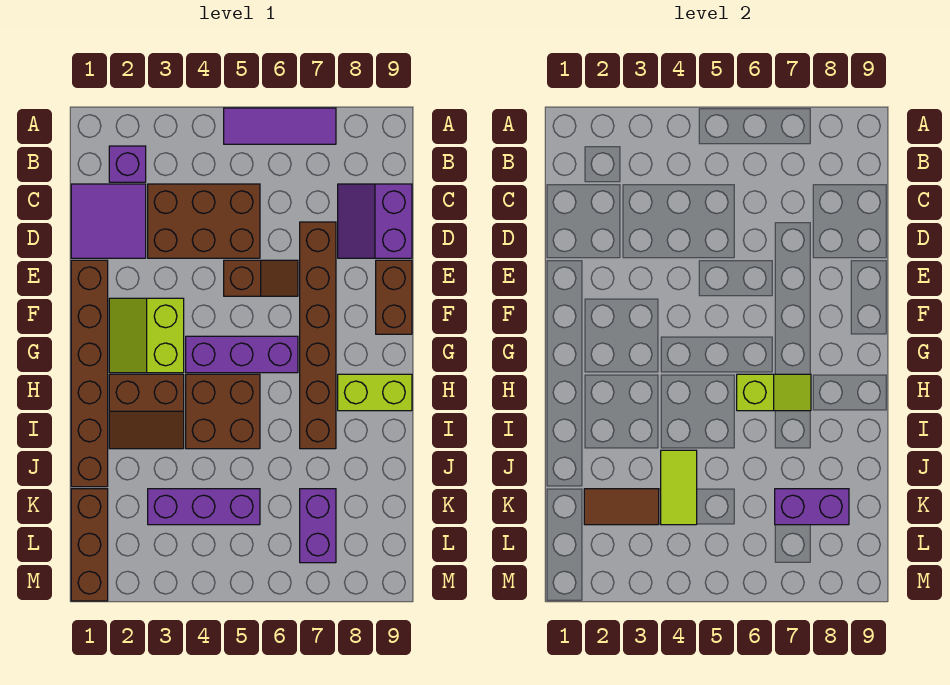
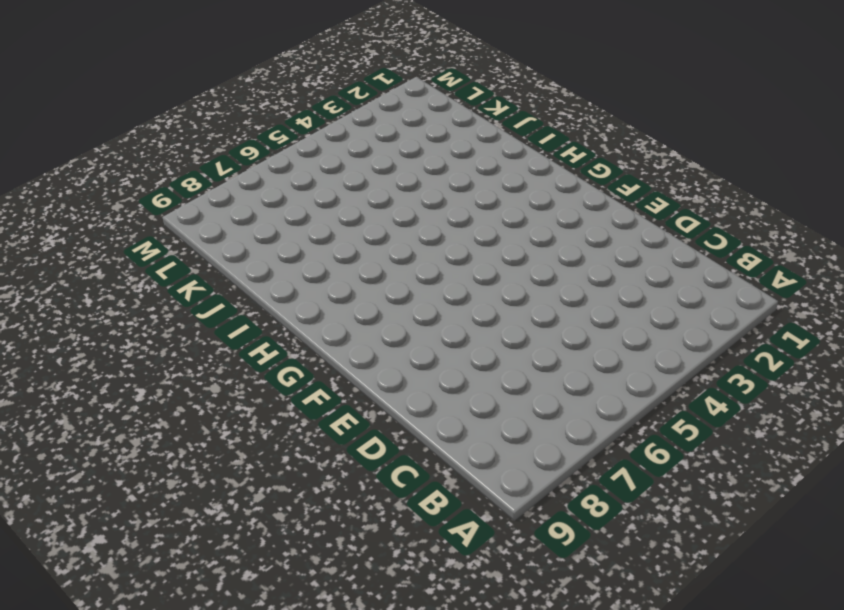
none -> purple tile A5:A7 level 1
none -> purple brick B2 level 1
none -> purple tile C1:D2 level 1

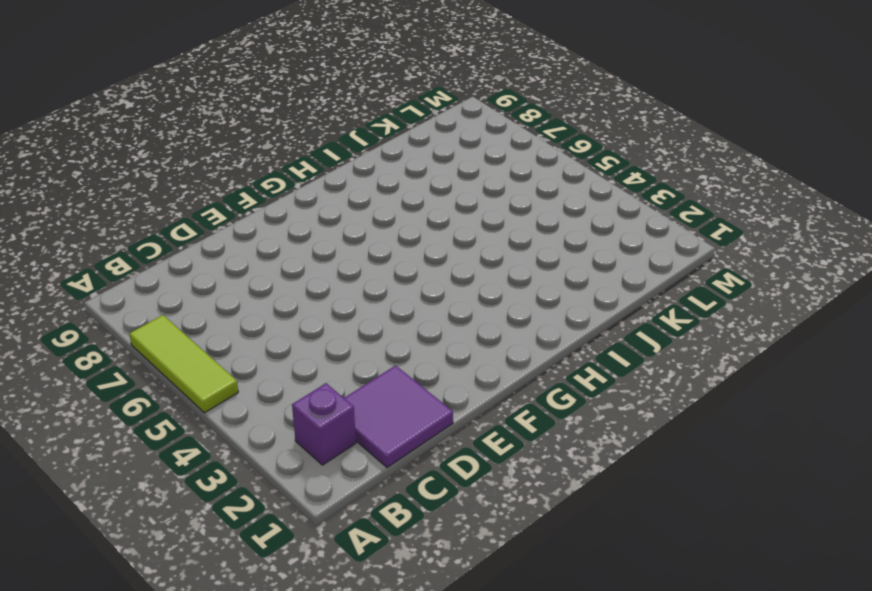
lime tile A5:A7 level 1 -> purple tile A5:A7 level 1
none -> brown brick C3:D5 level 1
none -> purple slope C8:D9 level 1 top 9
none -> brown brick D7:I7 level 1

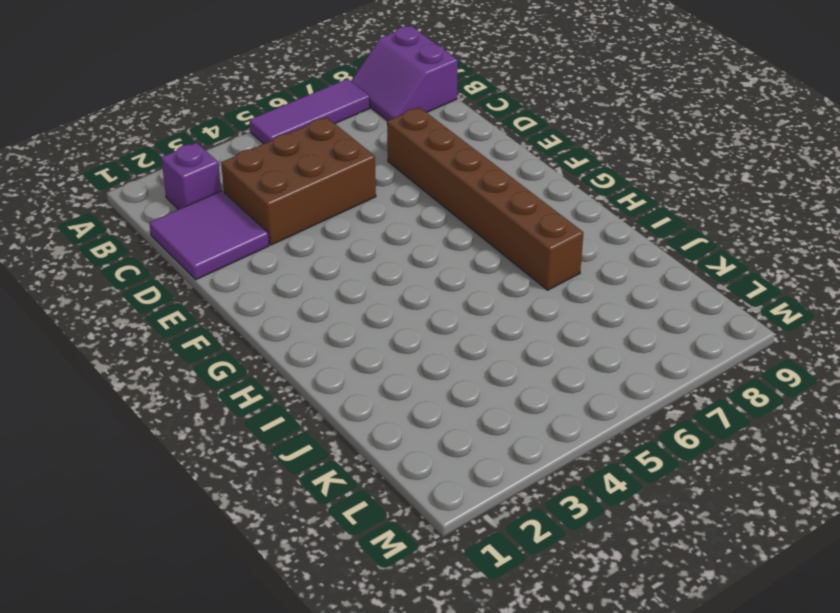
purple slope A8:B9 level 1 top 9 -> purple slope C8:D9 level 1 top 9
none -> brown brick E1:J1 level 1
none -> brown slope E5:E6 level 1 top 5
none -> brown brick E9:F9 level 1

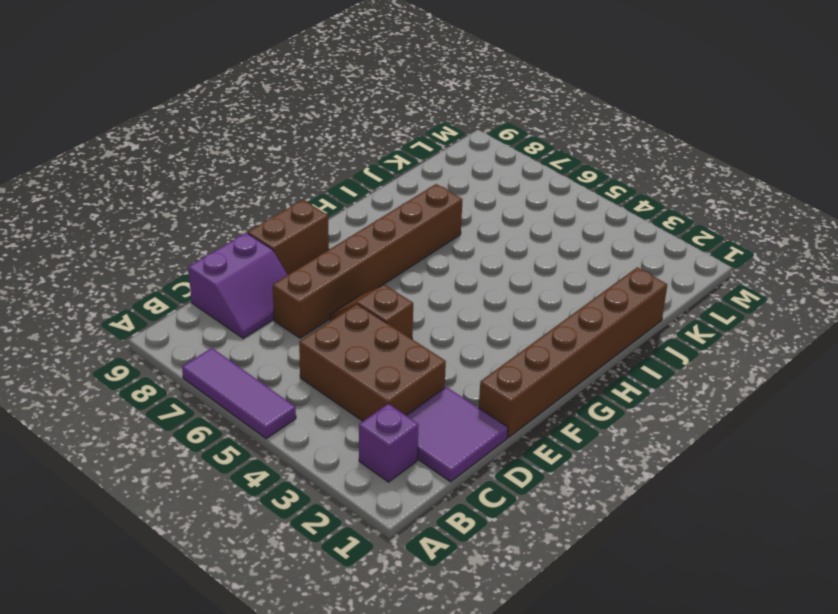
none -> lime slope F2:G3 level 1 top 3
none -> purple brick G4:G6 level 1
none -> brown slope H2:I3 level 1 top H

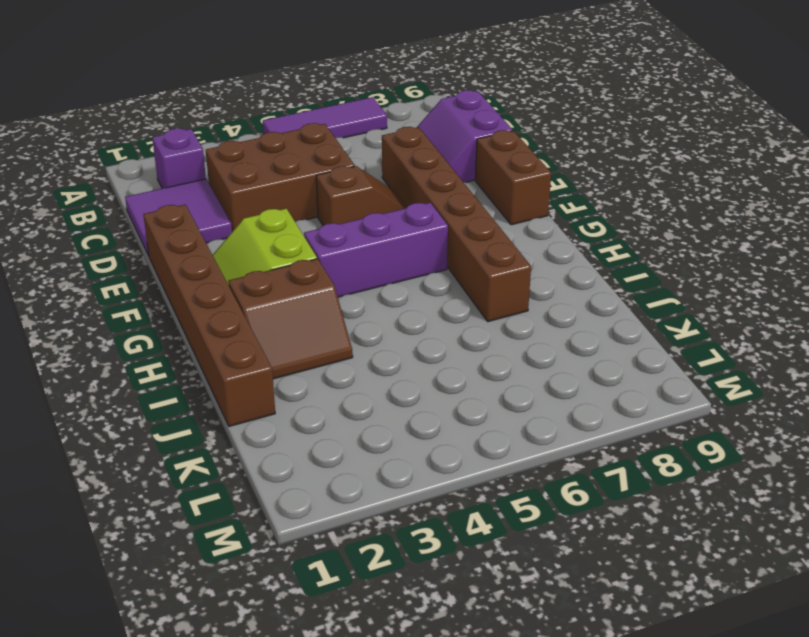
none -> brown brick H4:I5 level 1
none -> lime brick H8:H9 level 1
none -> brown brick K1:M1 level 1

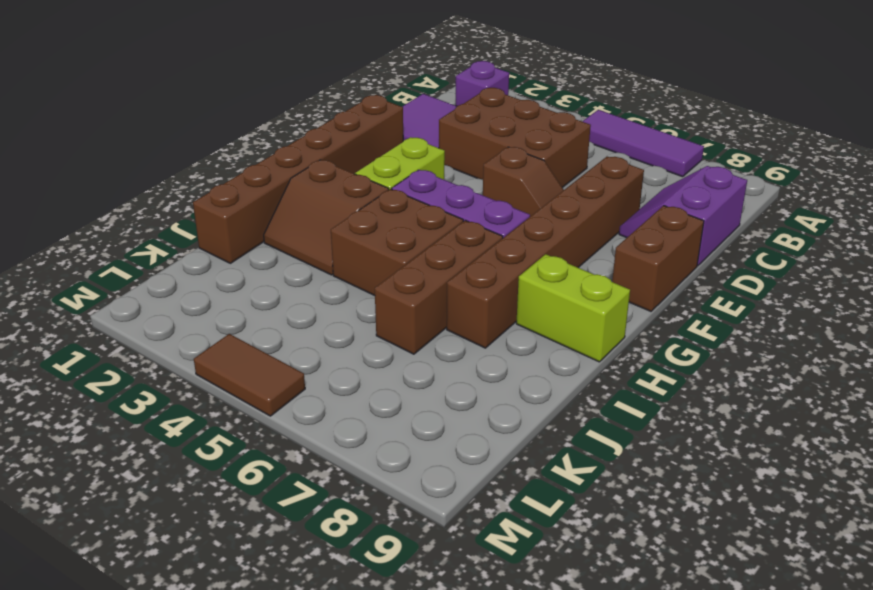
brown brick H6:J6 level 1 -> brown brick K1:M1 level 1
brown tile M4:M5 level 1 -> brown tile K2:K3 level 2
none -> purple brick K3:K5 level 1
none -> purple brick K7:L7 level 1
none -> lime slope H6:H7 level 2 top 6

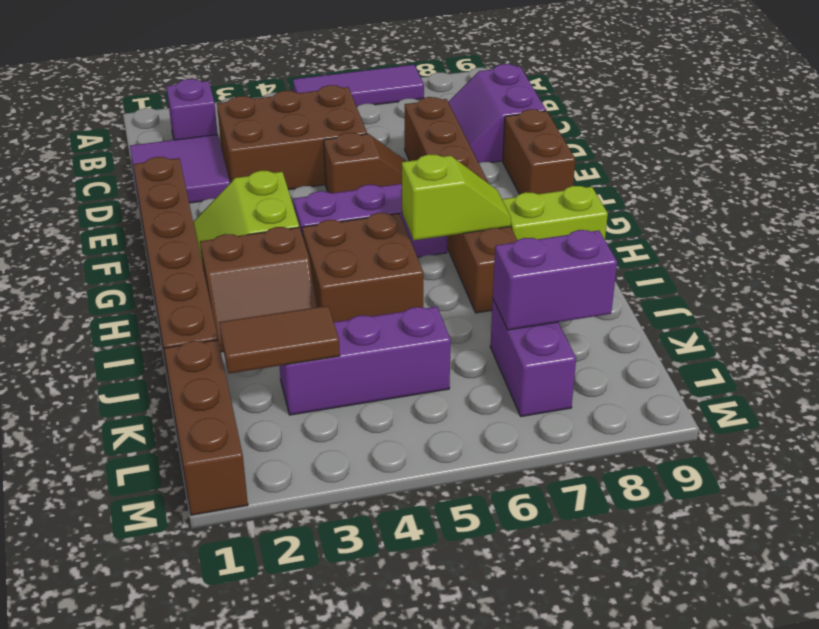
none -> lime tile J4:K4 level 2

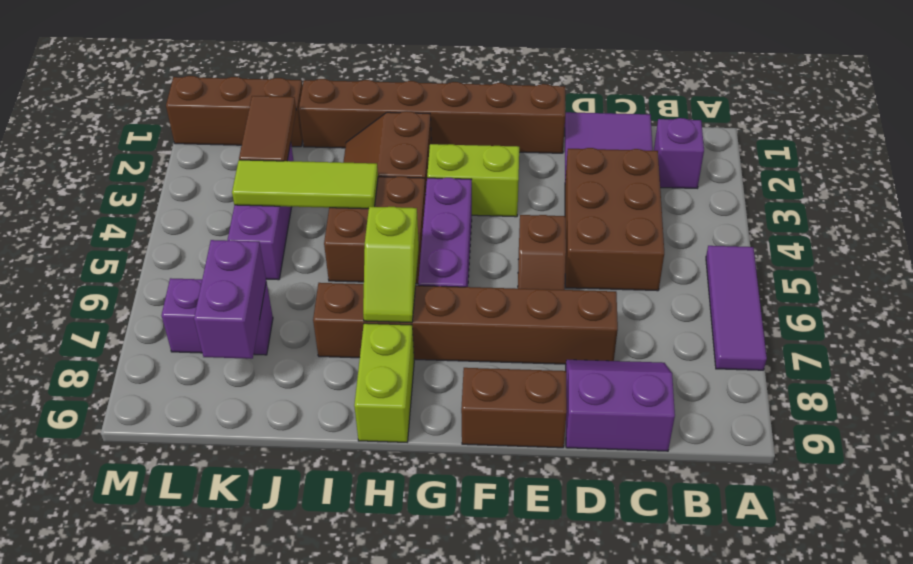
lime tile I4:K4 level 2 -> lime tile J4:K4 level 2

